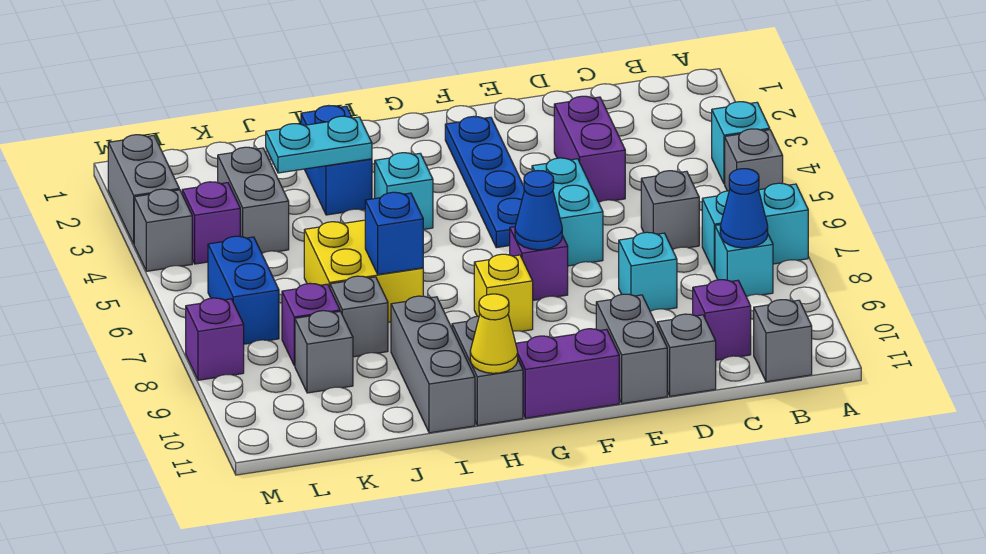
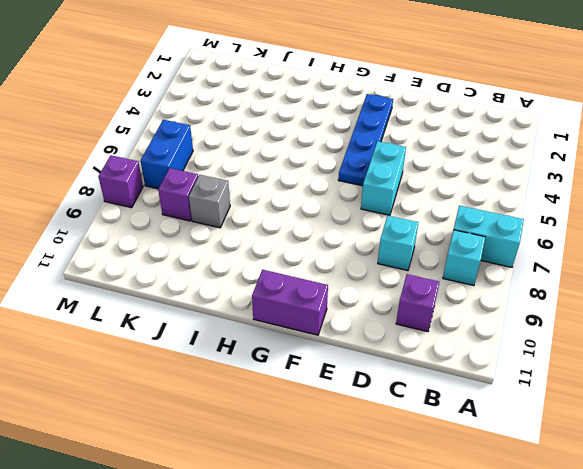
none -> cyan brick A4 level 1
none -> grey brick A5 level 1
none -> grey brick B11 level 1
none -> grey brick C6 level 1

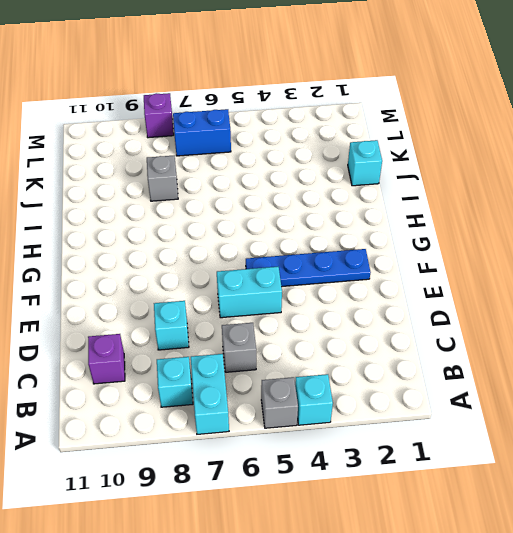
cyan brick J1 level 1 -> cyan brick H4 level 1
none -> grey brick B11 level 1
none -> purple brick D3:D4 level 1
none -> grey brick D11 level 1
none -> grey brick E10:E11 level 1

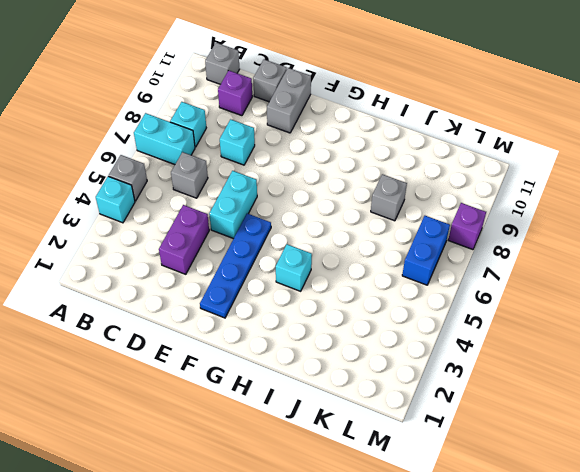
none -> purple brick F7 level 1
none -> purple brick F11:G11 level 1
none -> yellow brick G8 level 1
none -> grey brick H10:H11 level 1

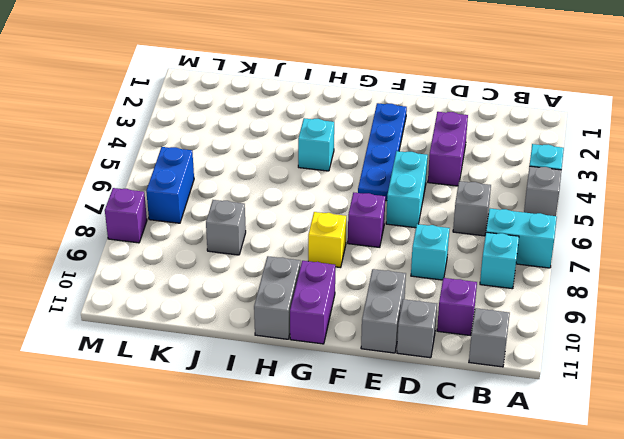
purple brick G10:G11 level 1 -> purple brick F11:G11 level 1
none -> blue brick I2:I3 level 1
none -> yellow brick I6:J7 level 1
none -> grey brick I9:I11 level 1
none -> grey brick K3:K4 level 1

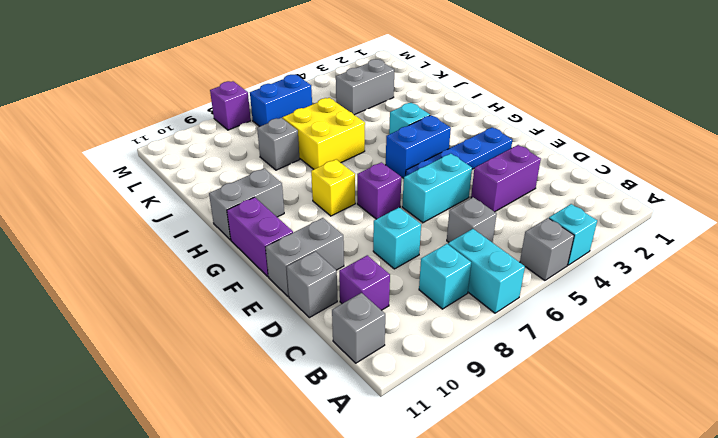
blue brick G4:G5 level 1 -> blue brick I2:I3 level 1
none -> grey brick I9:I11 level 1
none -> purple brick K8 level 1
none -> grey brick K9 level 1
none -> purple brick L4 level 1

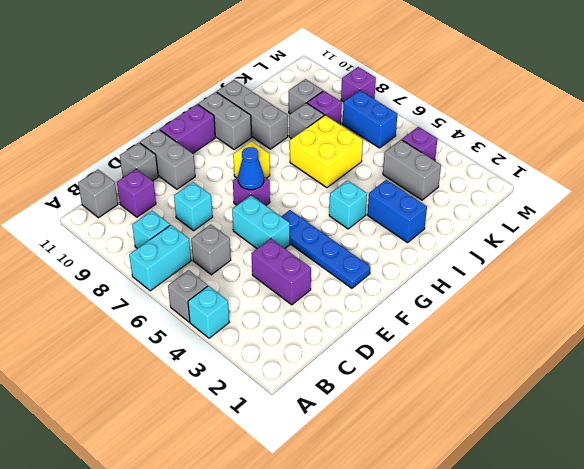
none -> grey brick M2:M3 level 1
none -> grey brick M4 level 1
none -> blue cone B8 level 2
none -> yellow cone H11 level 2

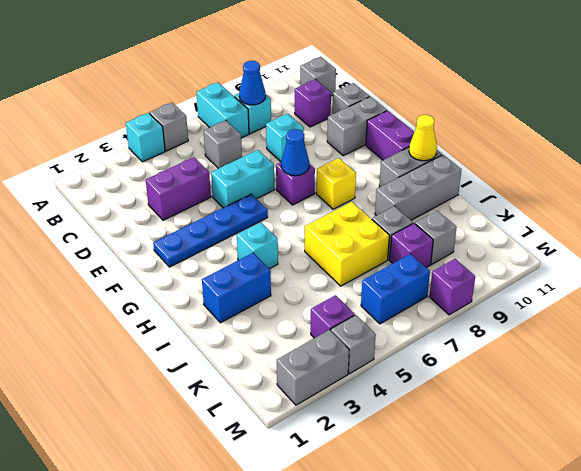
none -> grey brick K3:K4 level 1
none -> cyan plate I3:J3 level 2
none -> blue brick I7 level 2

